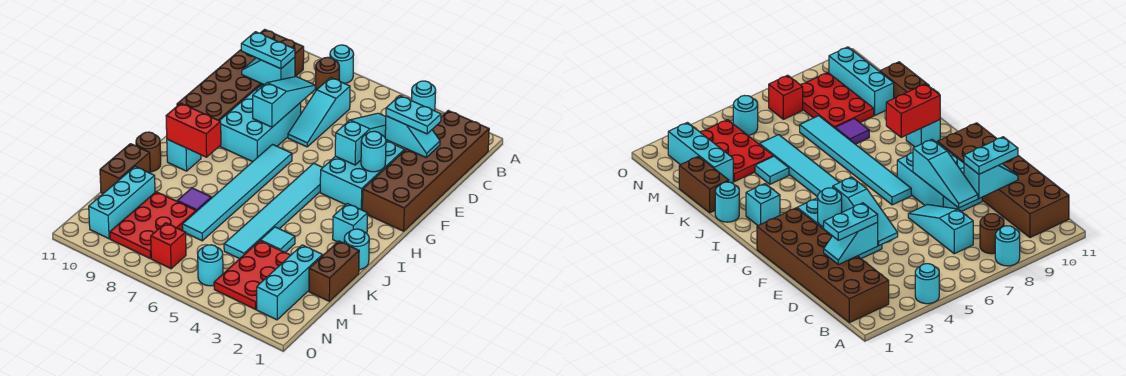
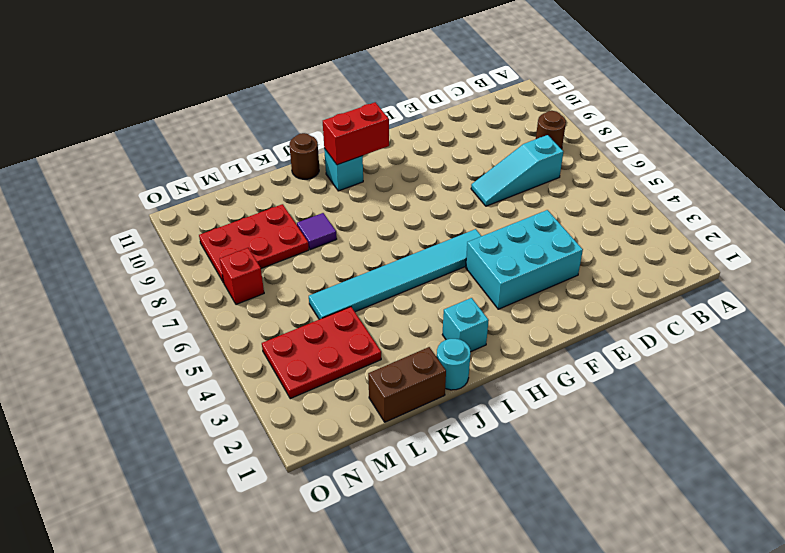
red brick H10:I10 level 2 -> red brick I9:I10 level 2
none -> cyan round brick A4 level 1
none -> cyan round brick A8 level 1
none -> brown brick B1:G2 level 1
none -> brown brick B10:G11 level 1

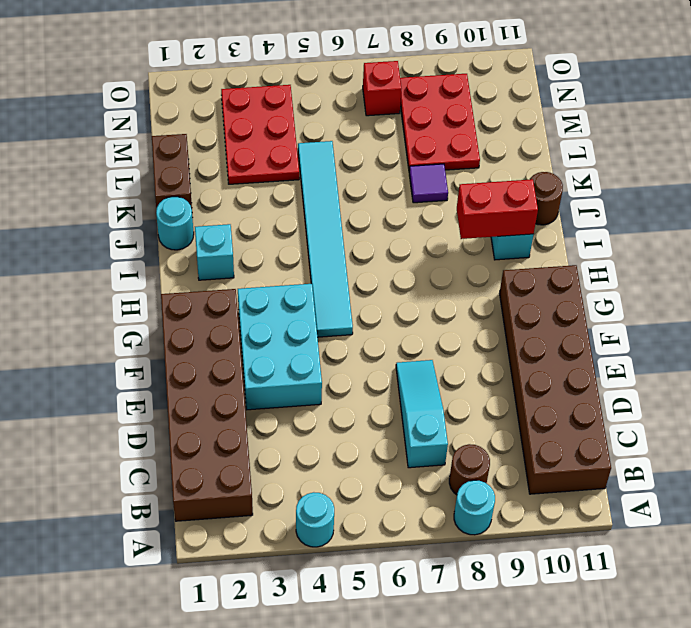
none -> cyan brick E8:G9 level 1
none -> cyan tile G7:L7 level 1
none -> cyan tile K4 level 1
none -> brown brick K11:L11 level 1

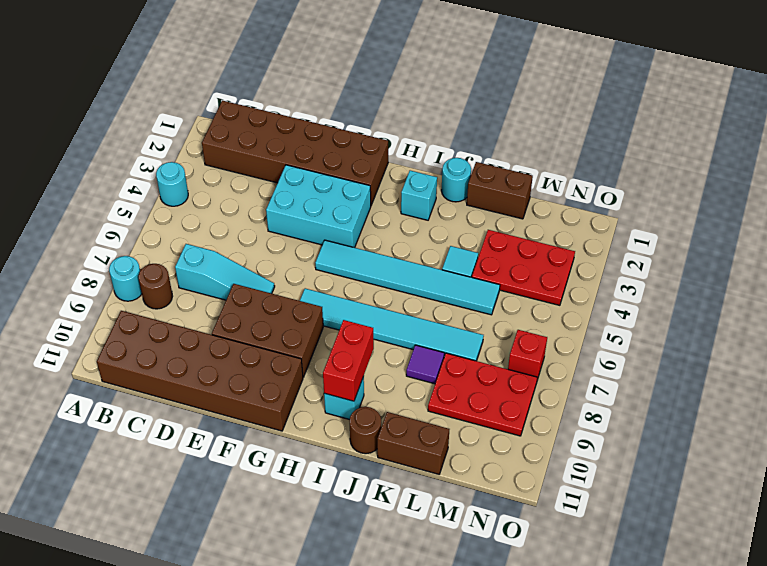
brown brick E8:G9 level 1 -> cyan brick E8:G9 level 1
none -> cyan brick L2:N2 level 1
none -> cyan brick L10:N10 level 1
none -> cyan round brick N5 level 1
none -> cyan slope D2:D3 level 2 top 3

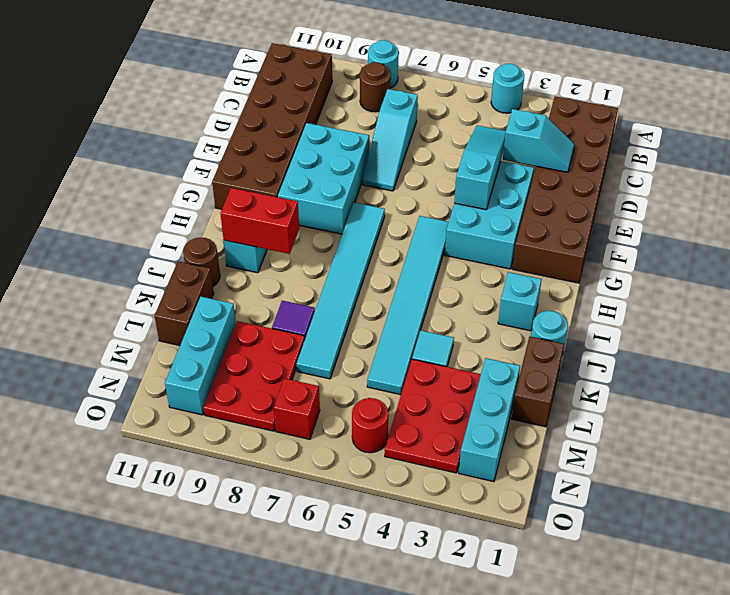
red round brick N5 level 1 -> cyan round brick N5 level 1
none -> cyan slope D8:F8 level 2 top F
none -> cyan slope D9:D10 level 2 top 9
none -> cyan round brick F3 level 2
none -> cyan plate D2:D3 level 3

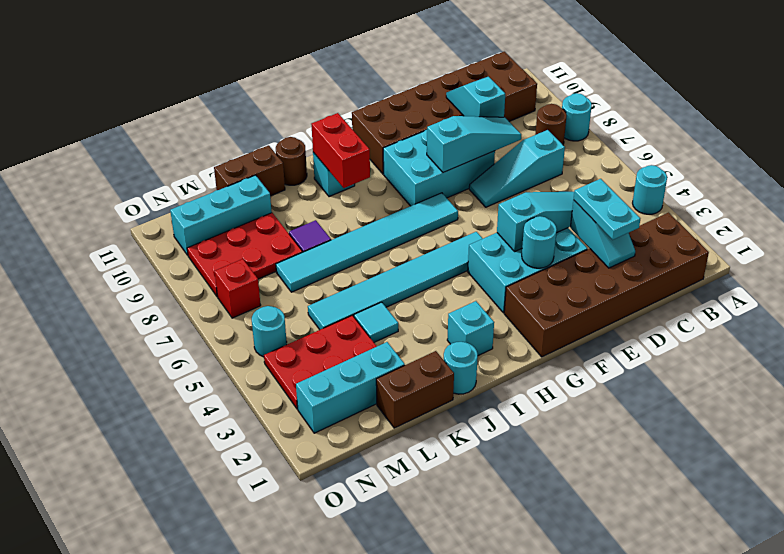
none -> cyan plate D9:D10 level 3

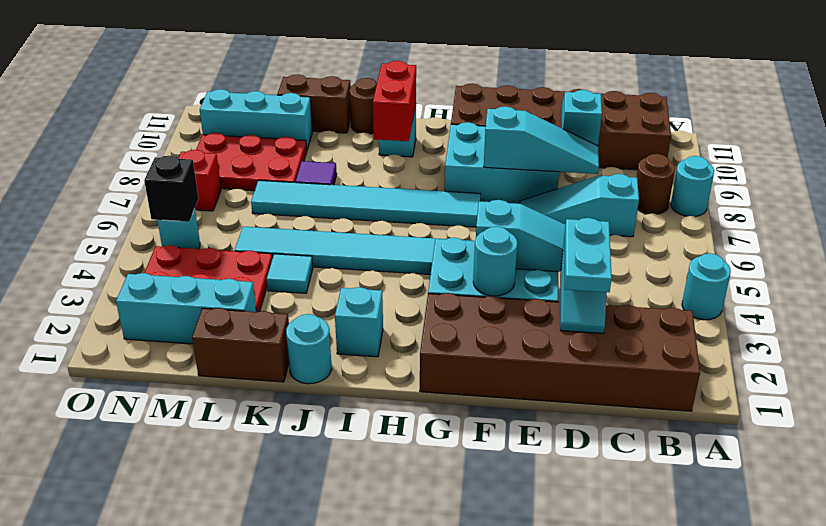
black brick N5 level 2 -> none
none -> cyan plate D9:D10 level 3

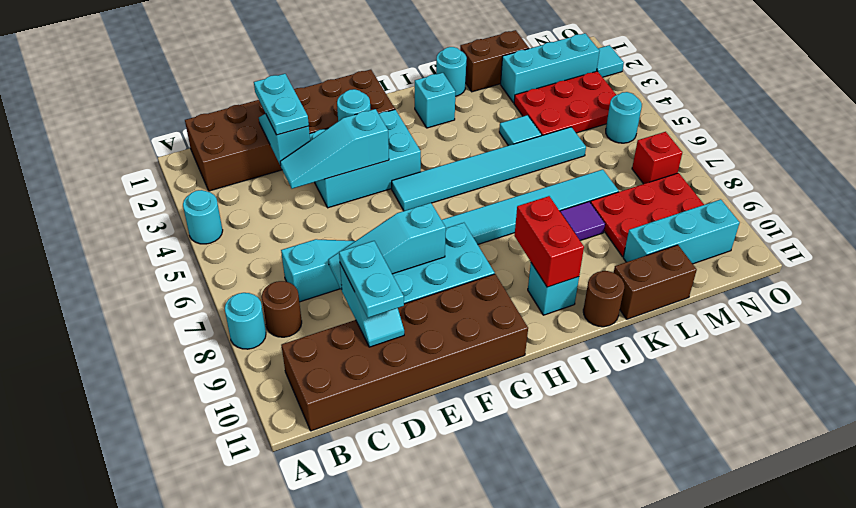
cyan tile O2 level 1 -> none

